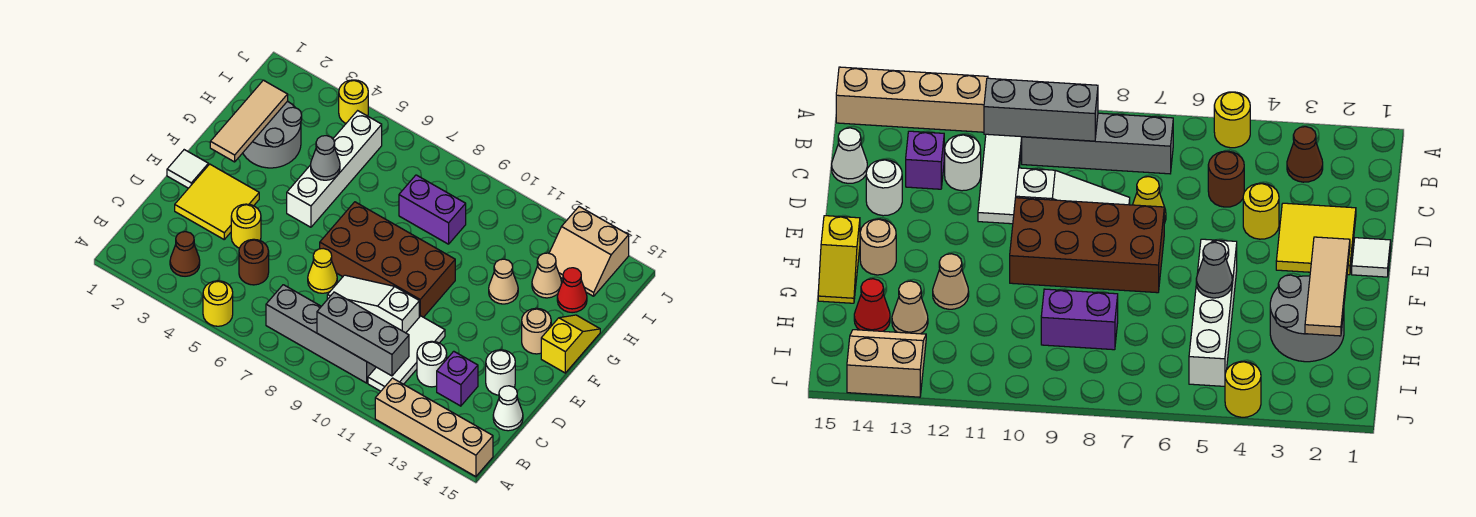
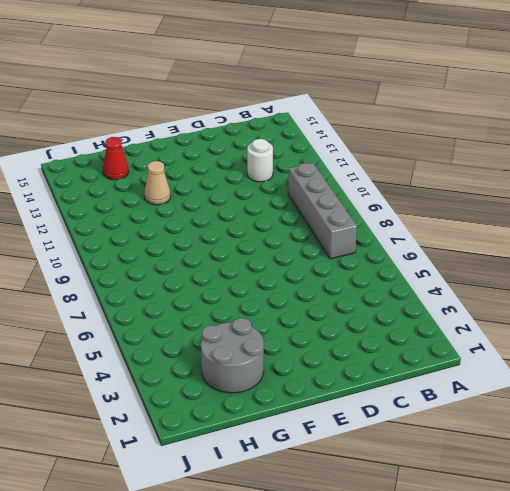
none -> yellow round brick A5 level 1
none -> tan brick A12:A15 level 1
none -> brown cone B3 level 1

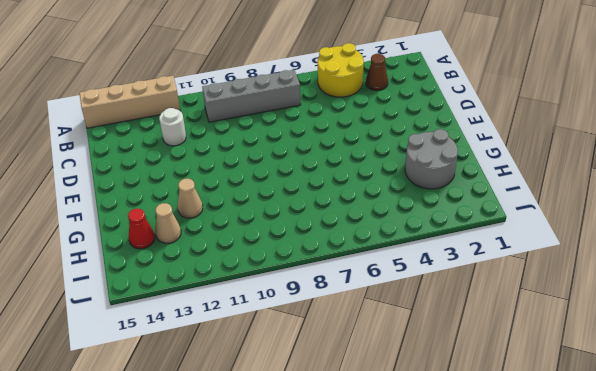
yellow round brick A4:B5 level 1 -> yellow round brick A5 level 1
none -> white tile B11:D11 level 1
none -> brown round brick C5 level 1
none -> purple brick C13 level 1

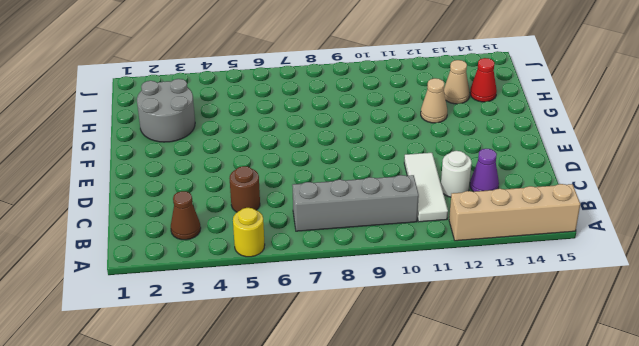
purple cone C13 level 1 -> purple brick C13 level 1
none -> white cone C15 level 1
none -> yellow tile D2:E3 level 1
none -> yellow round brick D4 level 1

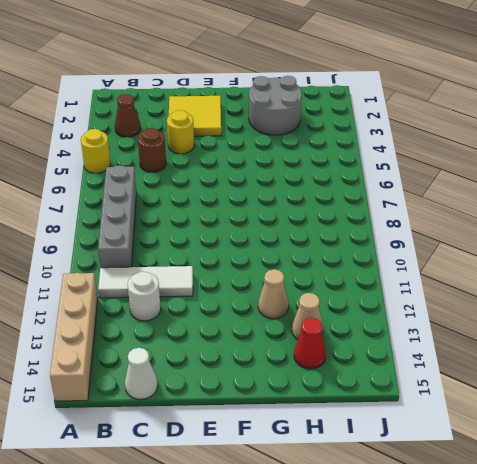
none -> purple brick C13 level 1
none -> yellow cone D7 level 1
none -> white slope D8:D10 level 1 top 10

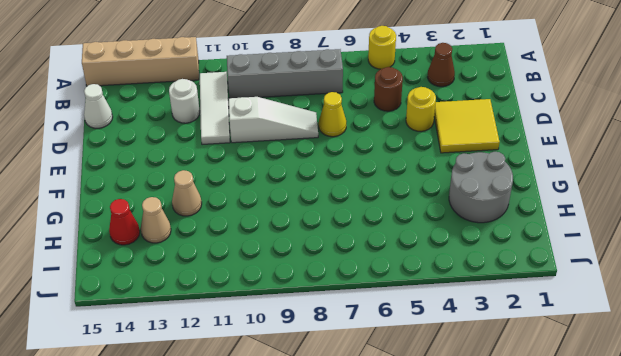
none -> purple brick C13 level 1
none -> white round brick D14 level 1
none -> white tile E1 level 1

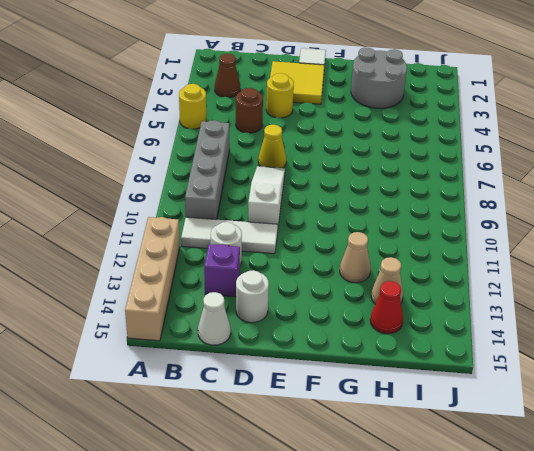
none -> brown brick E7:F10 level 1
none -> white brick F5:I5 level 1
none -> tan round brick F14 level 1

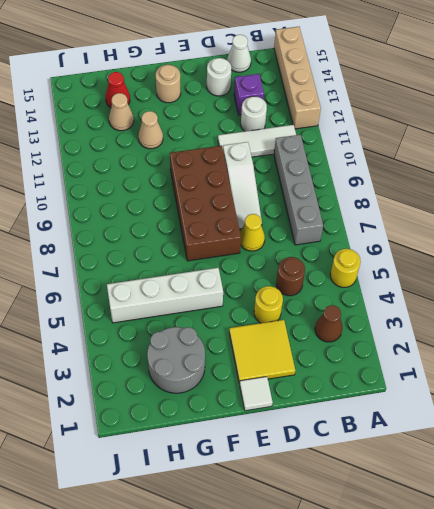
none -> yellow slope F15:G15 level 1 top F
none -> purple brick H8:H9 level 1
none -> tan slope I13:J14 level 1 top J

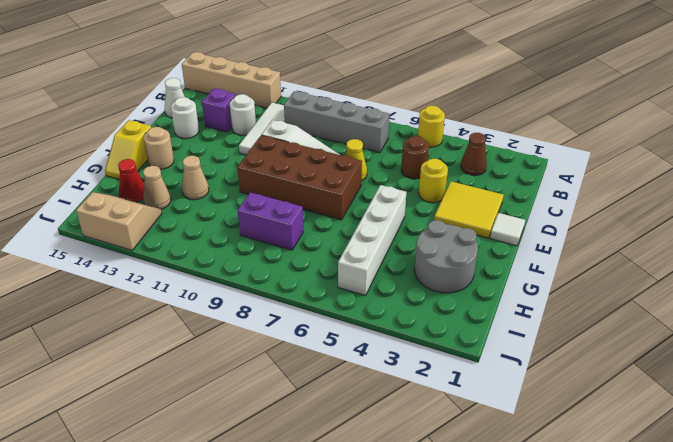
none -> yellow round brick J4 level 1
none -> grey brick B9:B11 level 2
none -> tan tile F2:H2 level 2

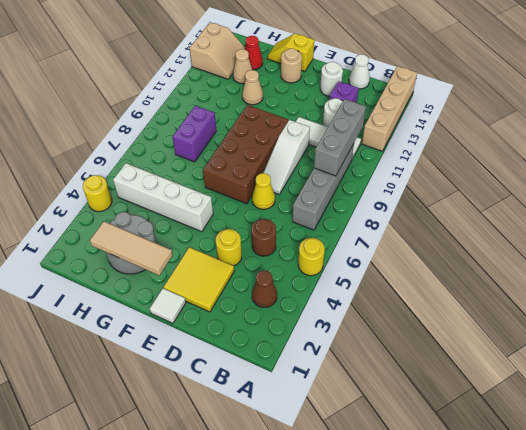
none -> grey cone G5 level 2

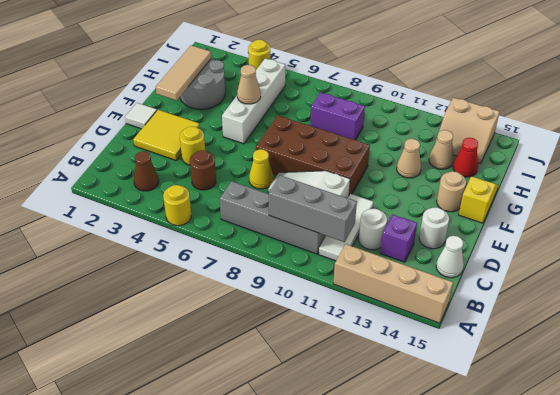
tan cone G5 level 2 -> grey cone G5 level 2

